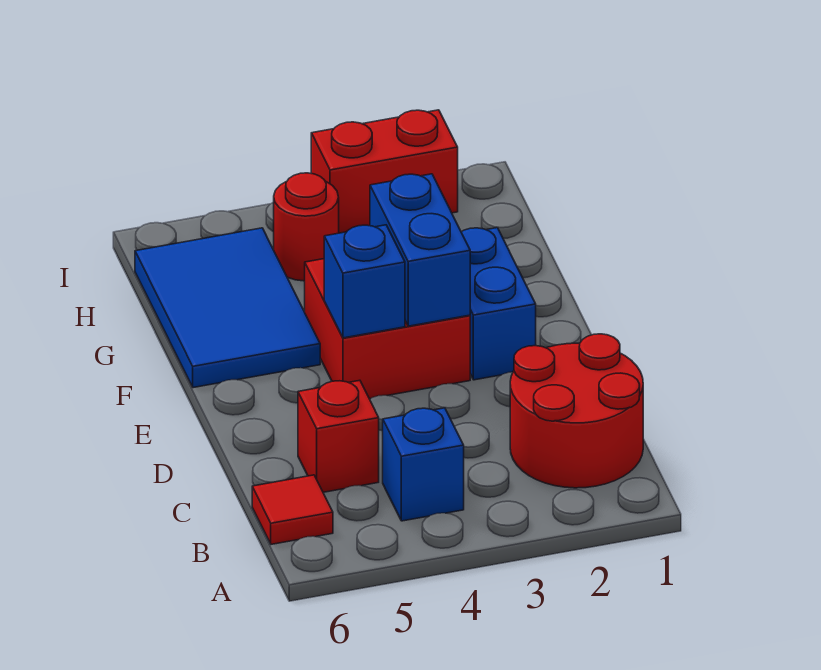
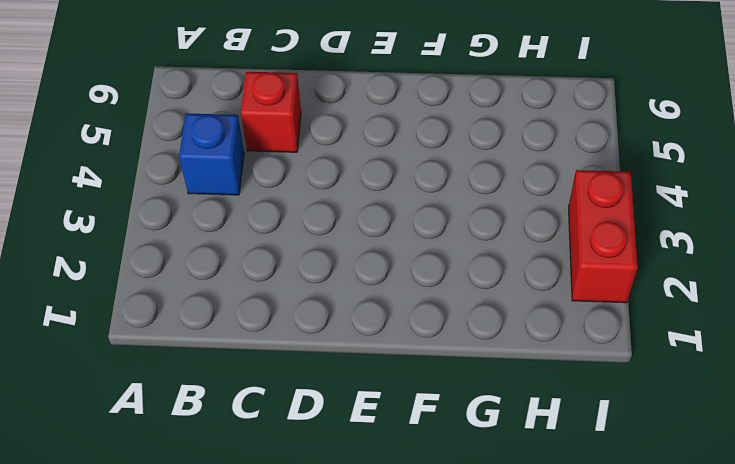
none -> red round brick B1:C2 level 1
none -> red tile B6 level 1

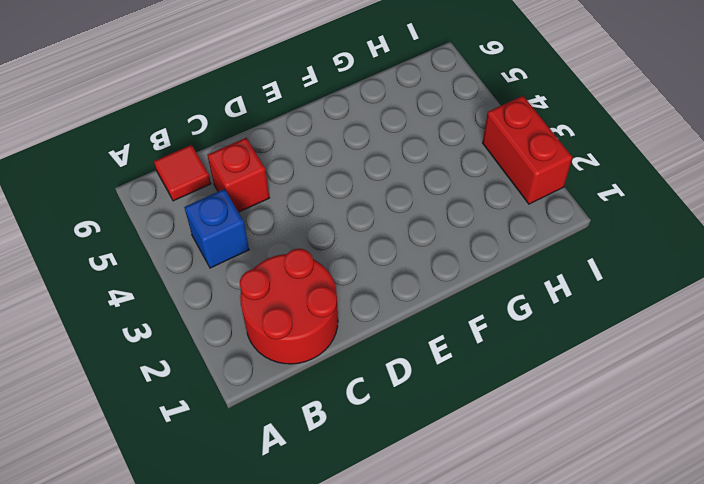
none -> blue brick E2:F2 level 1
none -> red brick E3:F4 level 1

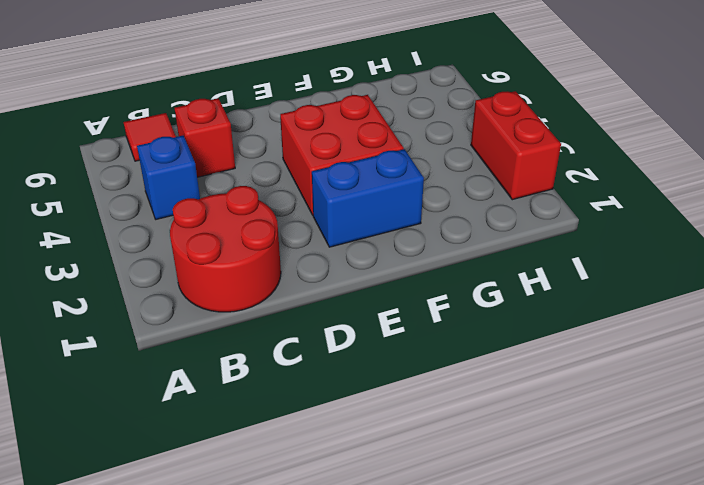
none -> blue tile F5:H6 level 1
none -> red round brick H4 level 1

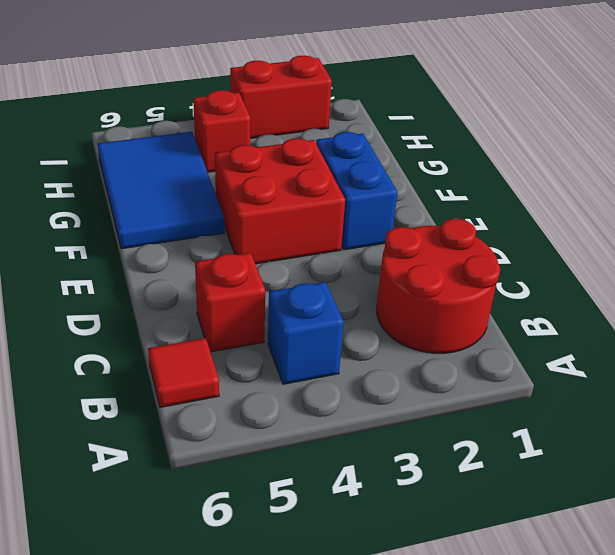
red brick H4 level 1 -> red round brick H4 level 1
none -> blue brick E3:F3 level 2
none -> blue brick E4 level 2

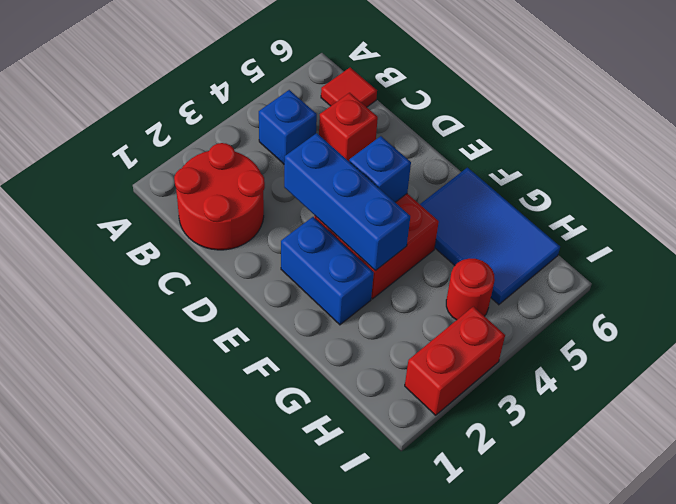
blue brick D3:F3 level 2 -> blue brick E3:F3 level 2

